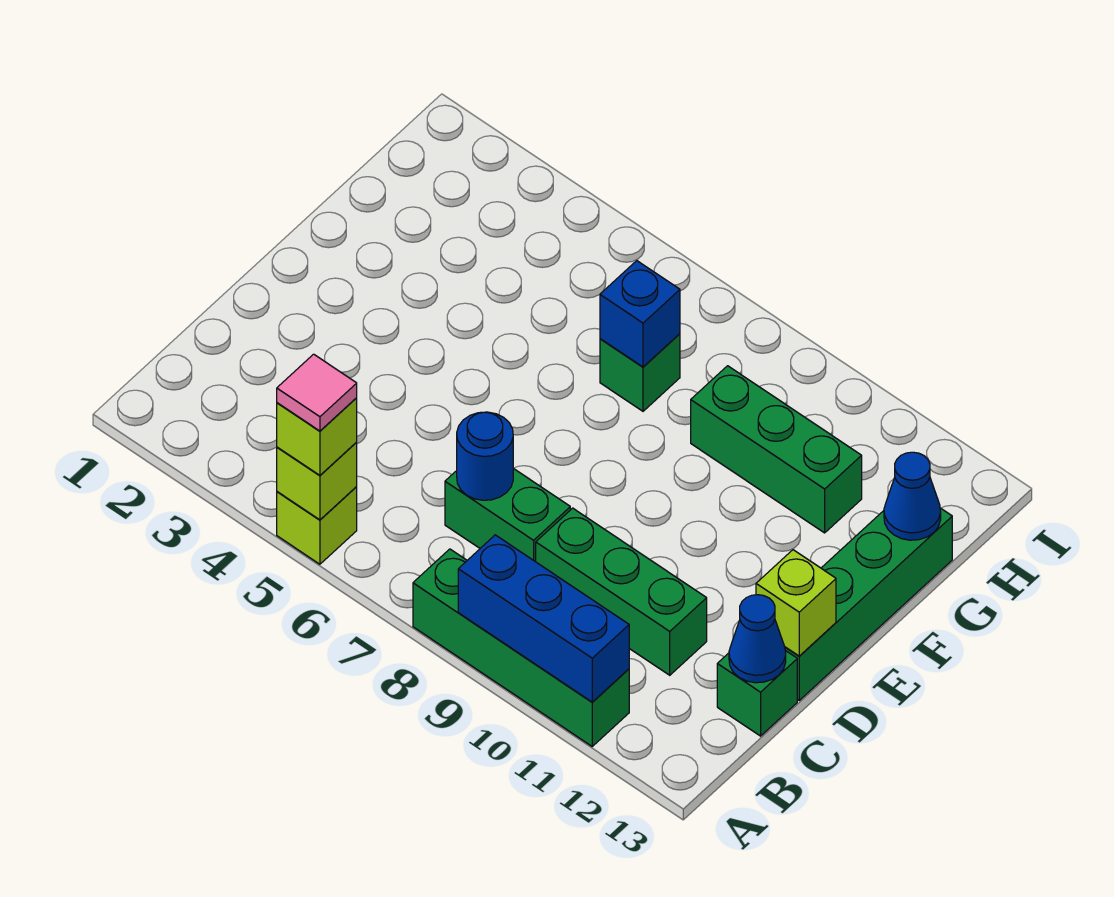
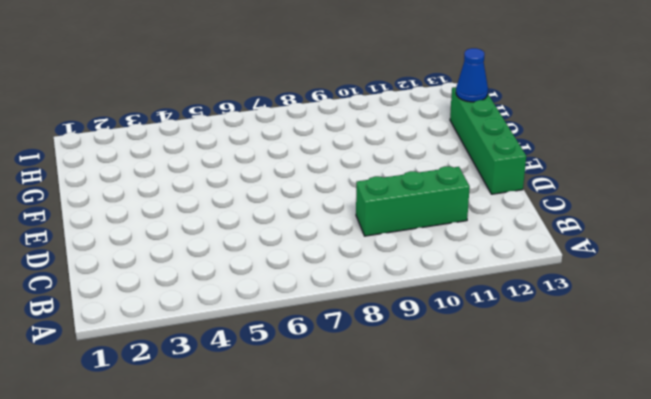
none -> lime brick A5 level 1
none -> green brick A8:A11 level 1
none -> green brick C7:C8 level 1

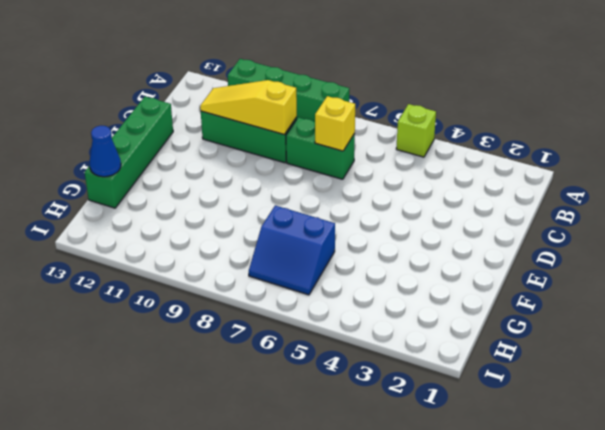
yellow brick C7 level 2 -> blue round brick C7 level 2
yellow slope C9:C11 level 2 top 9 -> none
blue slope G6:H7 level 1 top G -> green brick G7 level 1
none -> green brick C13 level 1
none -> green brick G9:G11 level 1
none -> lime brick A5 level 2

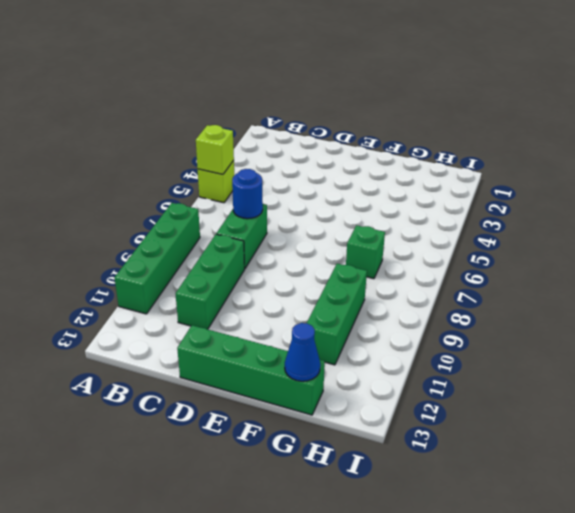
none -> green brick C13 level 1
none -> blue brick A9:A11 level 2
none -> blue cone C13 level 2

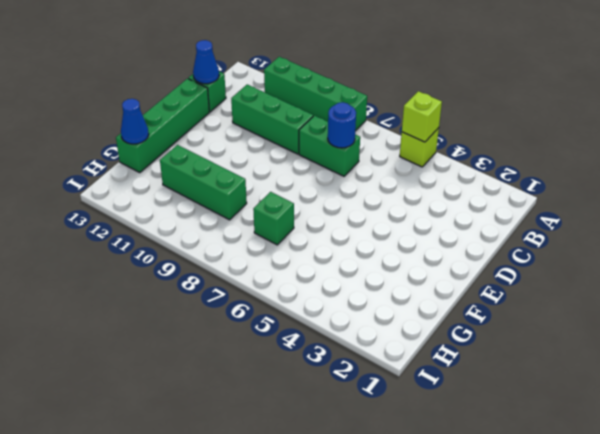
none -> blue brick A9:A11 level 2
none -> lime brick D13 level 2
none -> blue brick G7 level 2

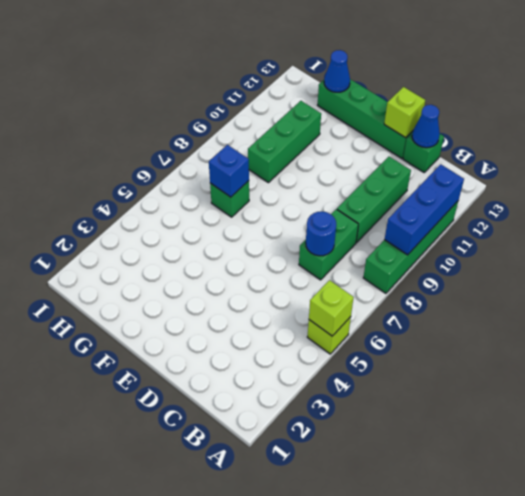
none -> lime brick A5 level 3
none -> pink tile A5 level 4

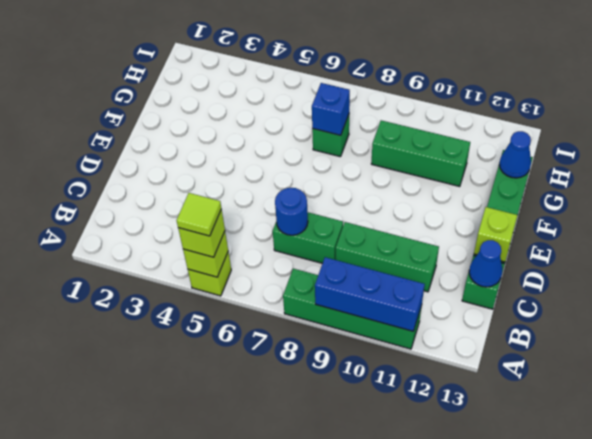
lime tile A5 level 4 -> pink tile A5 level 4

